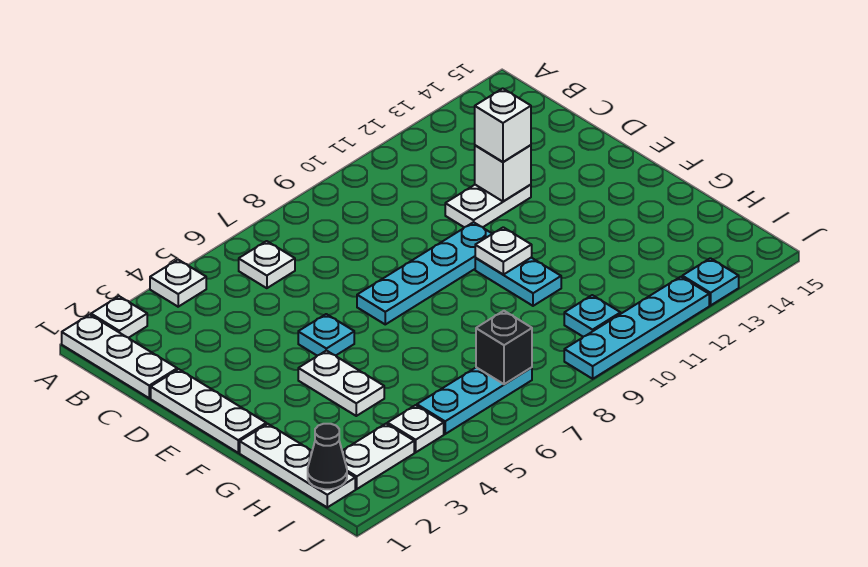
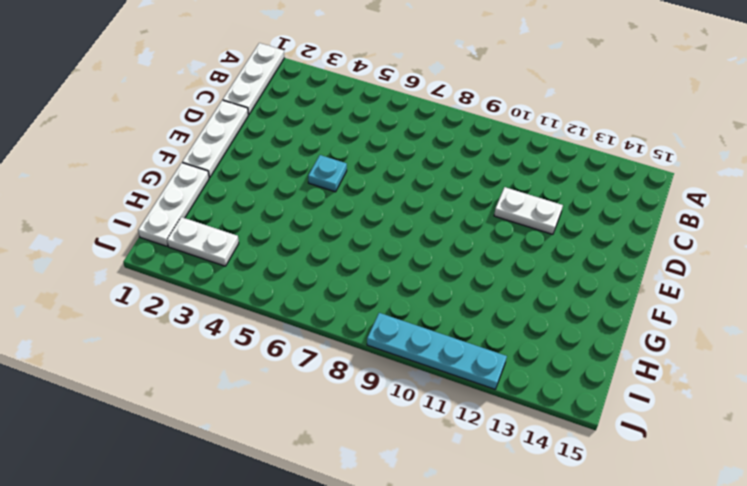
none -> white plate A2 level 1
none -> white plate A4 level 1
none -> white plate B6 level 1

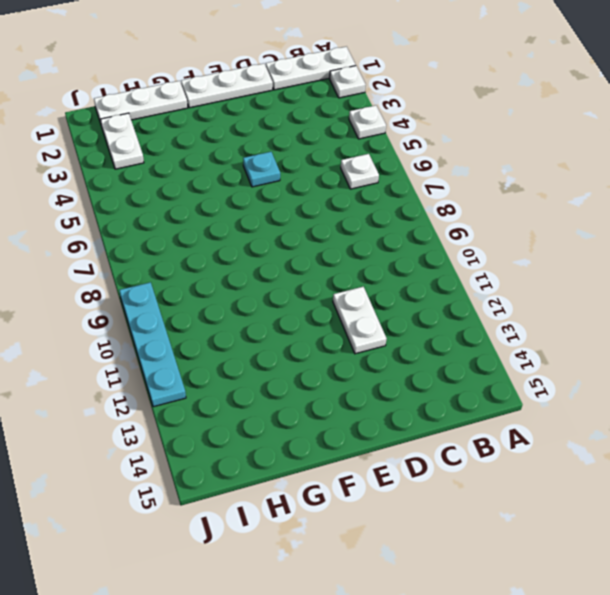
none -> cyan plate E7:E10 level 1
none -> white plate F4:G4 level 1
none -> cyan plate F10:G10 level 1

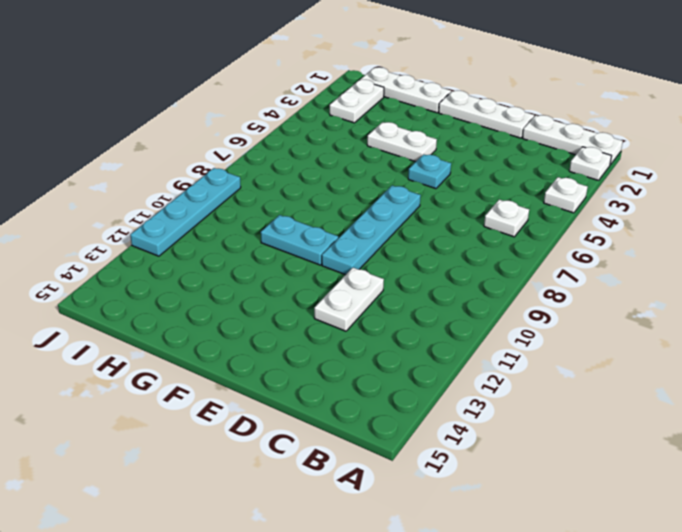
none -> white plate I4 level 1
none -> cyan plate I5:I7 level 1
none -> cyan plate I10 level 1

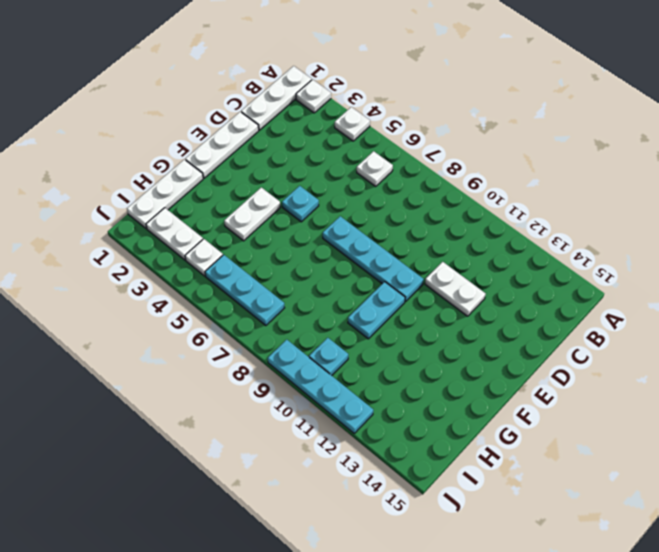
none -> cyan plate J13 level 1
none -> white brick D12 level 2
none -> white plate F10 level 2

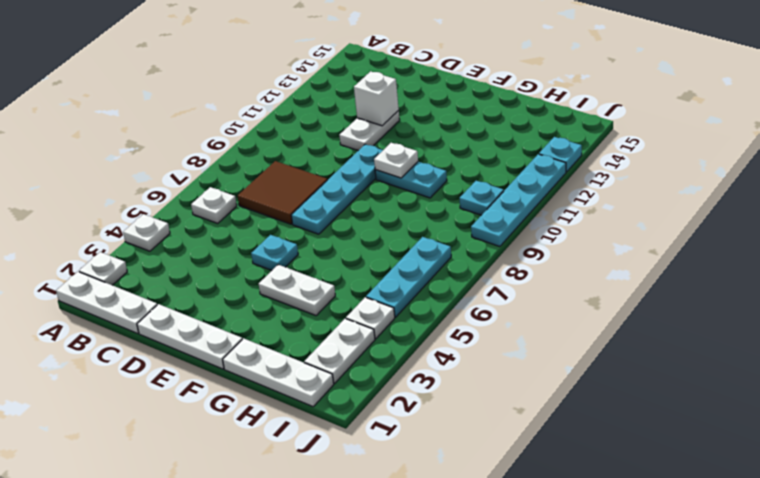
brown tile C7:D8 level 1 -> none
none -> black cone I1 level 2
none -> black brick I7 level 2
none -> white brick D12 level 3

